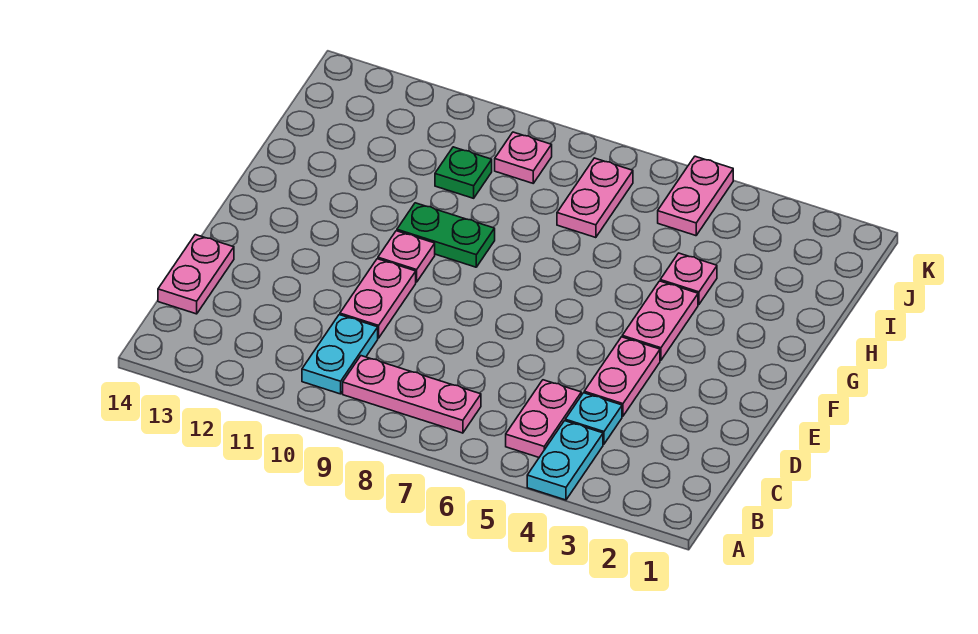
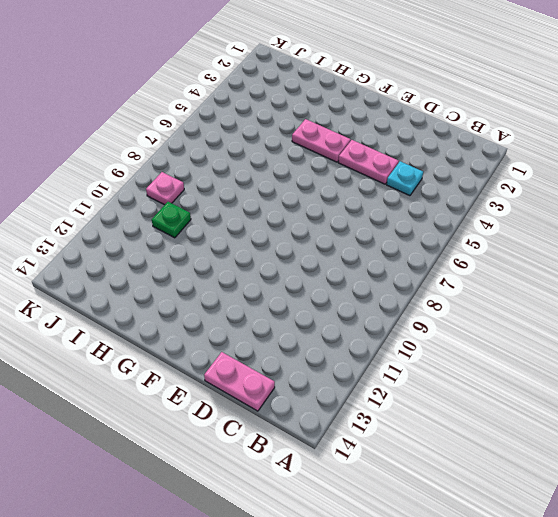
none -> cyan plate A4:B4 level 1
none -> pink plate B5:C5 level 1
none -> pink plate B7:B9 level 1

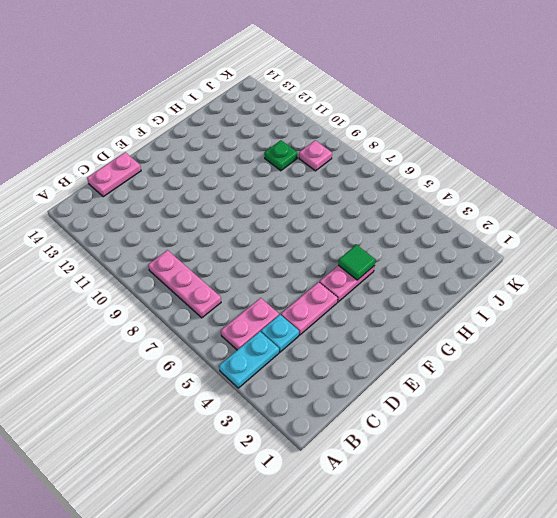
green tile G4 level 2 -> none
none -> cyan plate B10:C10 level 1
none -> pink plate D10:E10 level 1
none -> pink plate F10 level 1

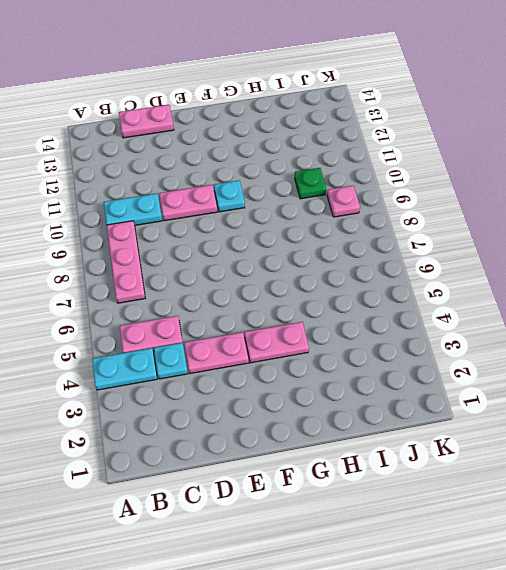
cyan plate F10 level 1 -> pink plate F10 level 1
none -> green plate G9:G10 level 1
none -> pink plate H4 level 1
none -> pink plate I7:J7 level 1

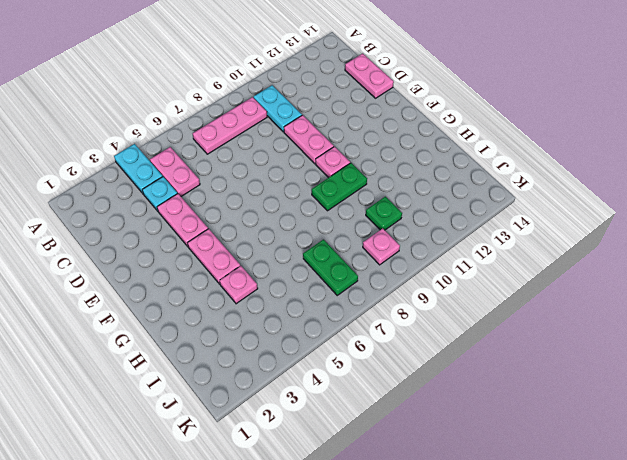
green plate I7:J7 level 1 -> pink plate I7:J7 level 1
none -> pink plate J5:K5 level 1

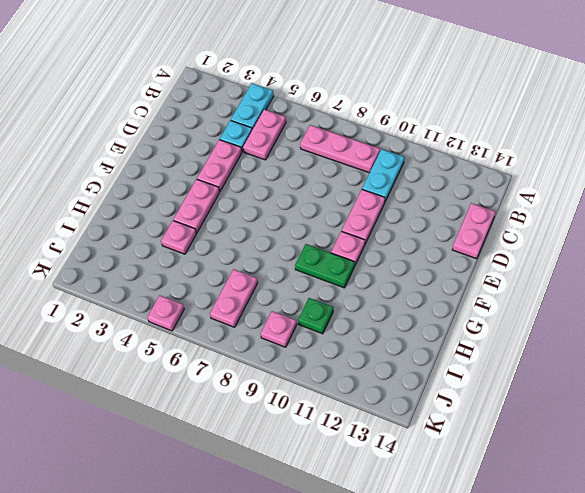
pink plate K5 level 1 -> pink plate J5:K5 level 1

